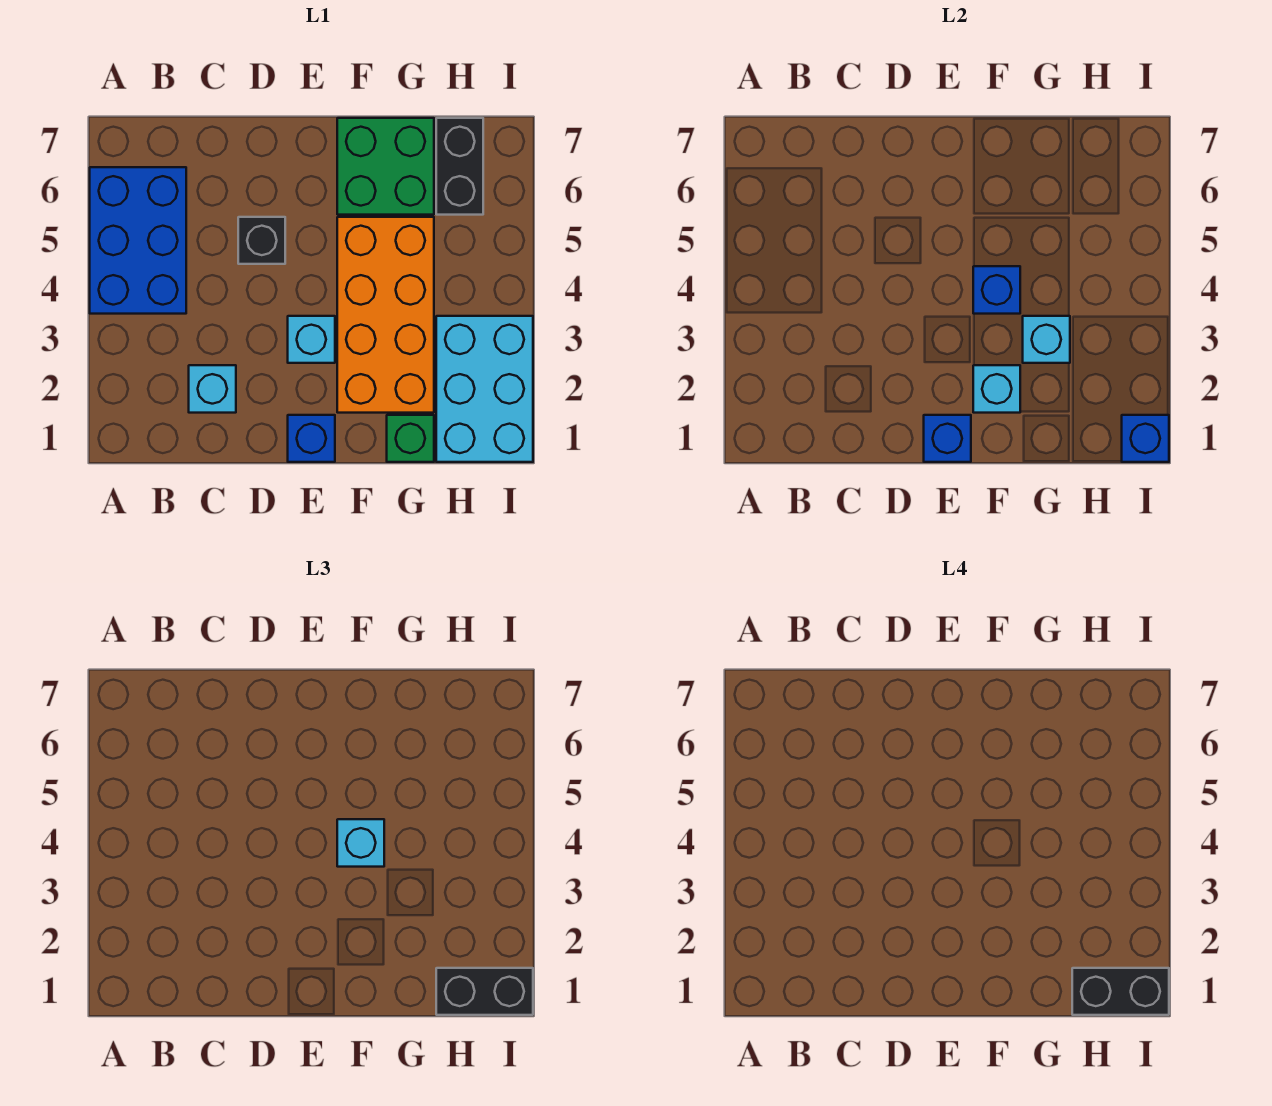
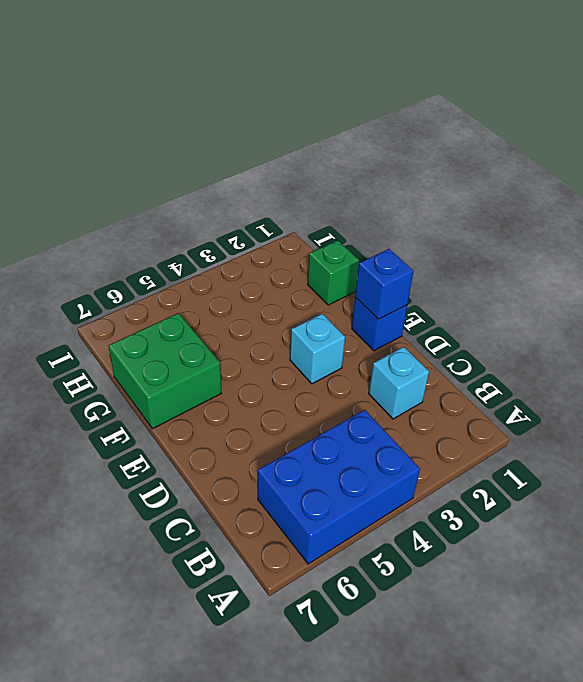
none -> black brick D5 level 1
none -> orange brick F2:G5 level 1
none -> cyan brick H1:I3 level 1

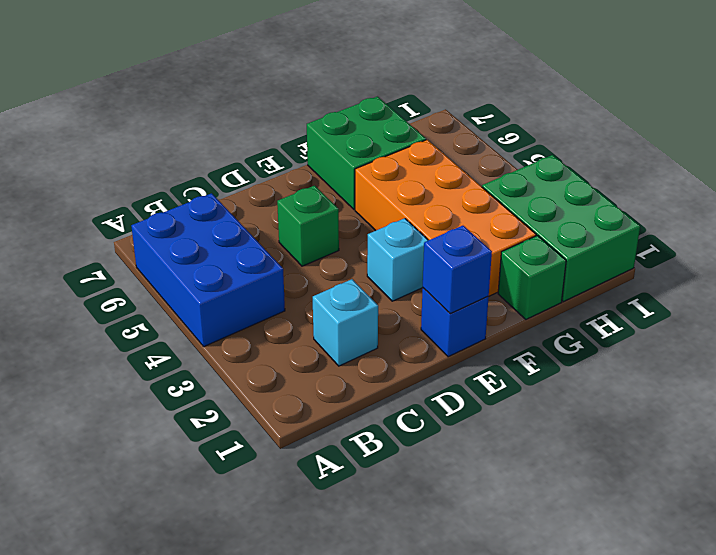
green brick D5 level 1 -> black brick D5 level 1
green brick H1:I3 level 1 -> cyan brick H1:I3 level 1
none -> black brick H6:H7 level 1
none -> cyan brick F2 level 2
none -> blue brick F4 level 2

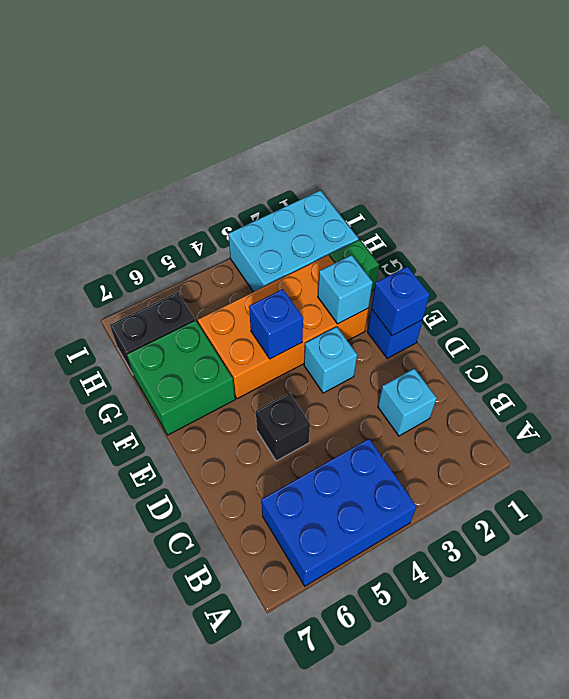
none -> cyan brick G3 level 2
none -> blue brick I1 level 2
none -> cyan brick F4 level 3

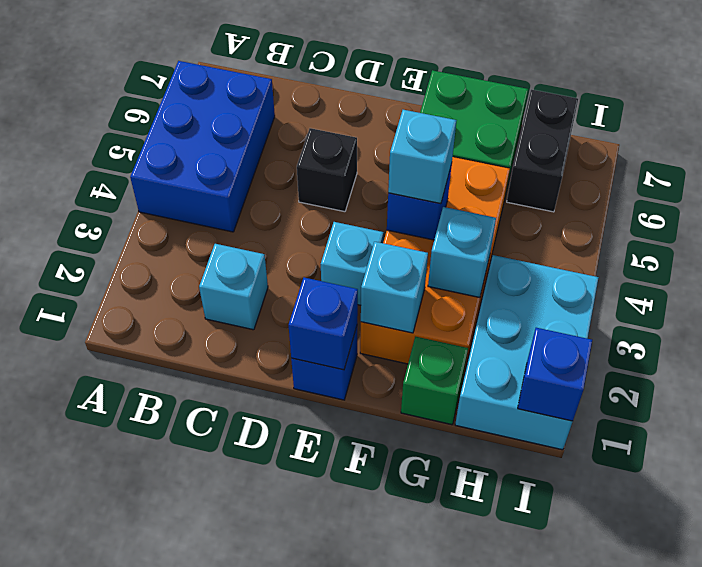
none -> black brick H1:I1 level 3
none -> black brick H1:I1 level 4

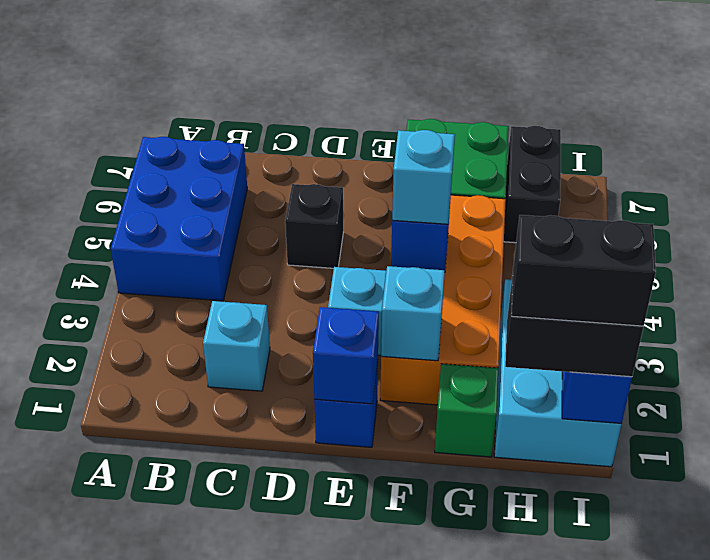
none -> cyan brick G3 level 2

